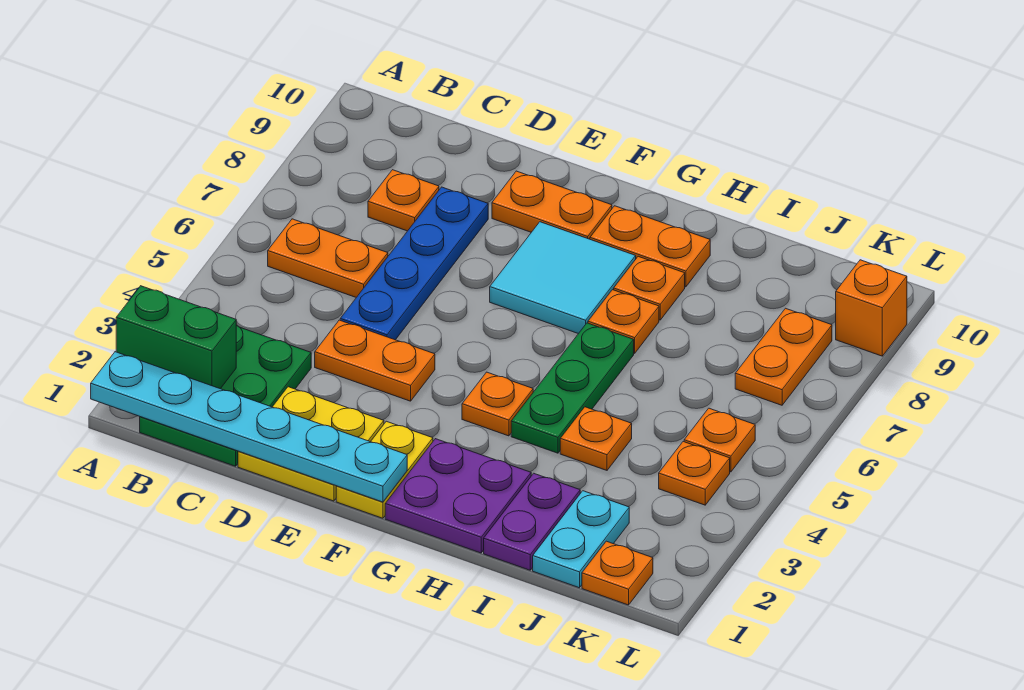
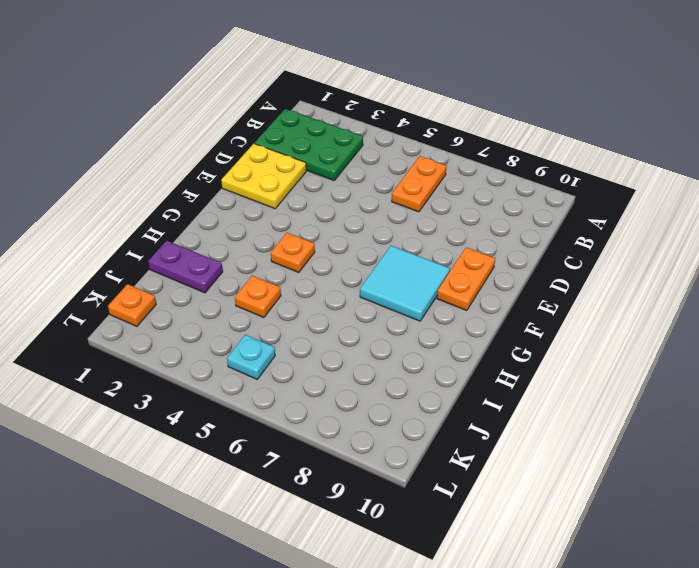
cyan plate K5 level 1 -> orange plate K5 level 1
none -> orange plate C8 level 1
none -> orange plate D4:E4 level 1
none -> blue plate D5:D8 level 1

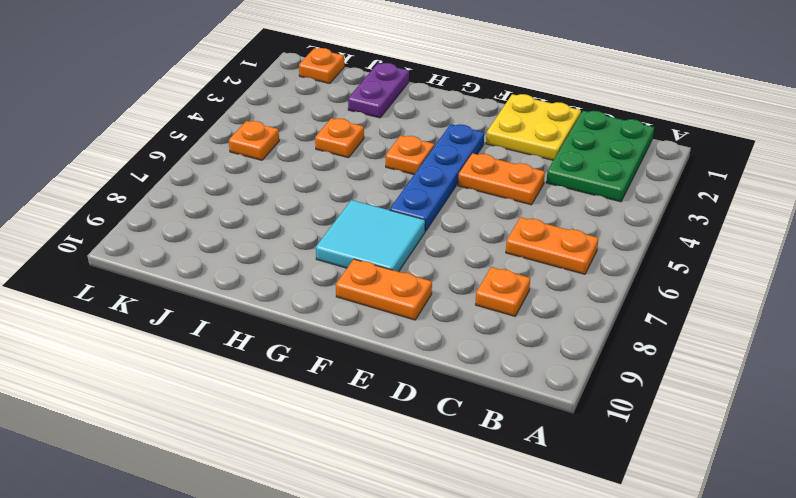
blue plate F3:F6 level 1 -> blue plate D5:D8 level 1
none -> yellow plate F1:F2 level 1
none -> purple plate G1:H2 level 1
none -> orange plate G9:H9 level 1

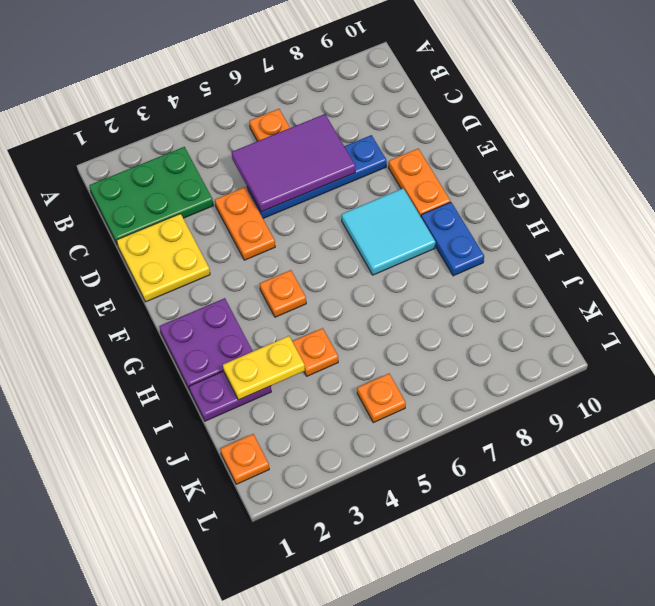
purple tile C5:D7 level 2 -> none
blue plate G9:H9 level 1 -> orange plate G9:H9 level 1
yellow plate I2:I3 level 2 -> yellow plate F1:F2 level 1
none -> orange plate C8 level 1
none -> green plate H4:H6 level 1
none -> orange plate H7 level 1

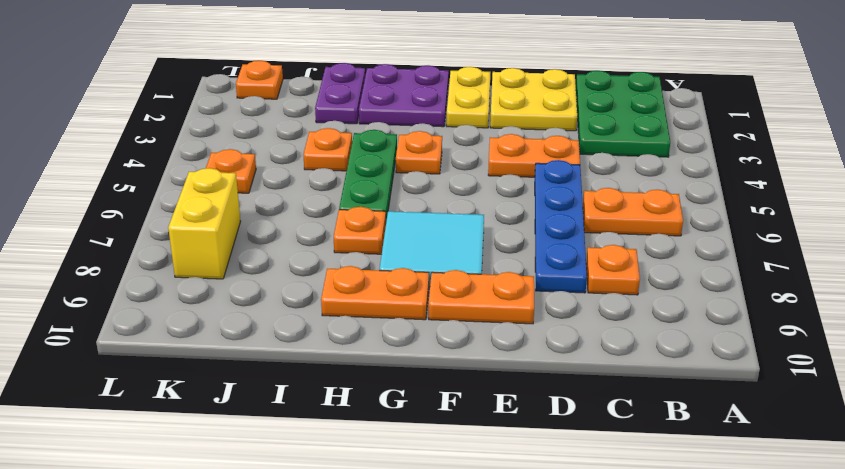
yellow brick K7:K8 level 1 -> orange plate K7:K8 level 1
none -> orange plate H8 level 1
none -> cyan plate J1:J2 level 1
none -> orange plate K4 level 1

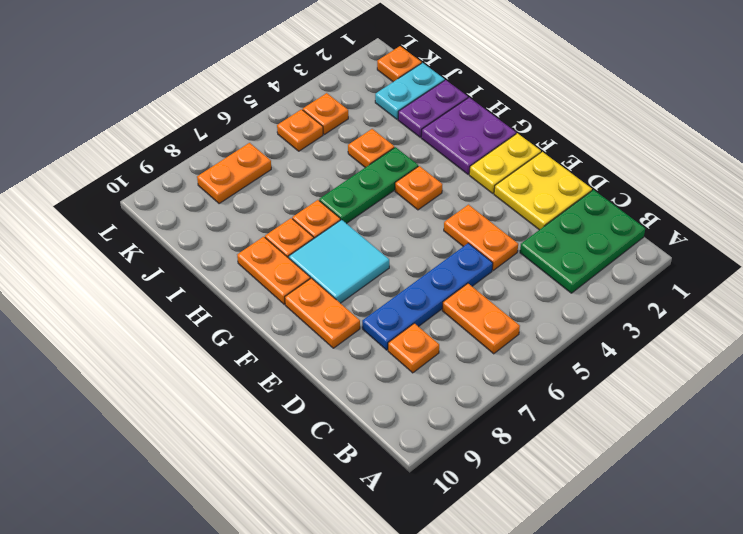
none -> orange brick L9 level 1
none -> cyan plate A1:F1 level 2
none -> green brick A2:B2 level 2

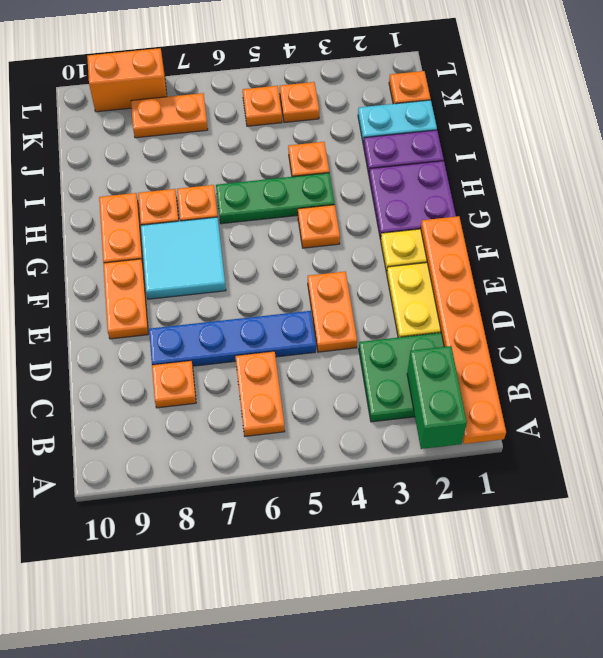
orange plate A1:F1 level 2 -> cyan plate A1:F1 level 2
orange brick L8:L9 level 1 -> orange brick L9 level 1

